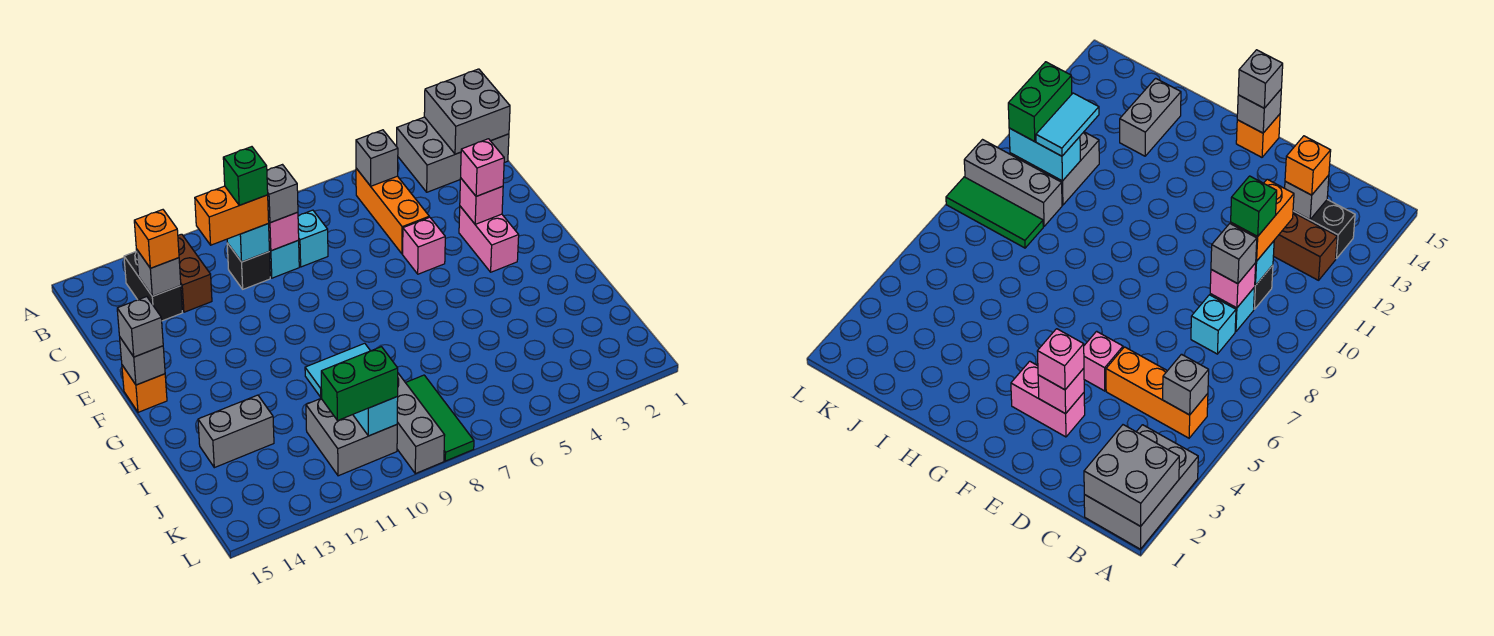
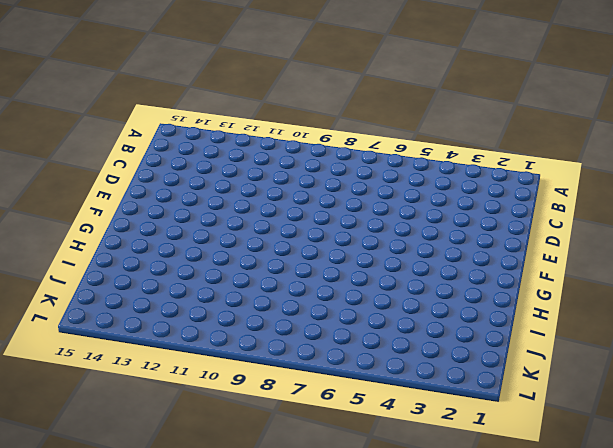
none -> grey brick A1:B3 level 1
none -> orange brick B5:D5 level 1
none -> brown brick B12:C12 level 1
none -> black brick B13:C13 level 1

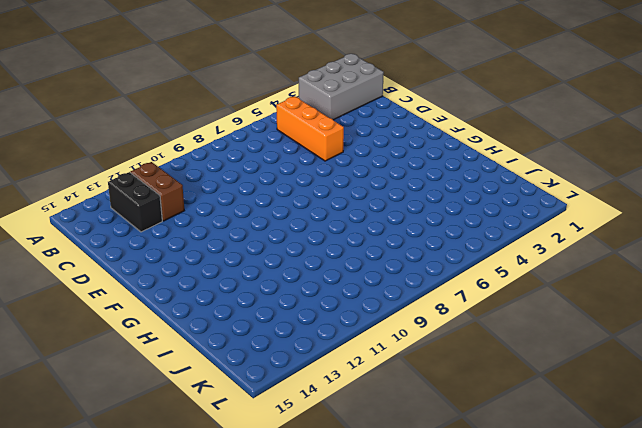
none -> cyan brick C8 level 1
none -> cyan brick C9 level 1
none -> black brick C10 level 1
none -> pink brick E3:F3 level 1

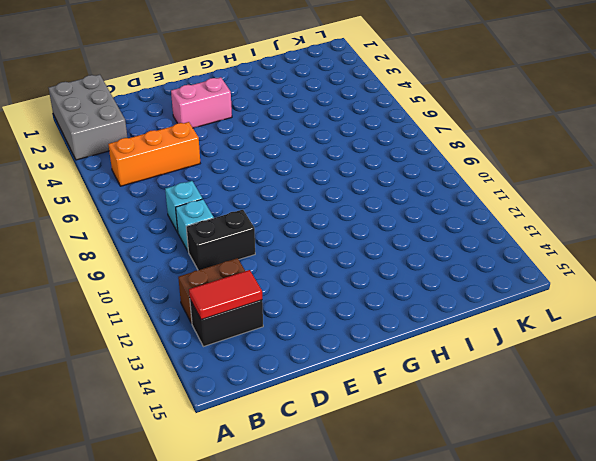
red tile B13:C13 level 2 -> grey brick C13 level 2
black brick C10:D10 level 1 -> black brick C10 level 1
none -> pink brick E5 level 1
none -> orange brick F15 level 1
none -> grey brick I13:I14 level 1
none -> green tile J8:L8 level 1

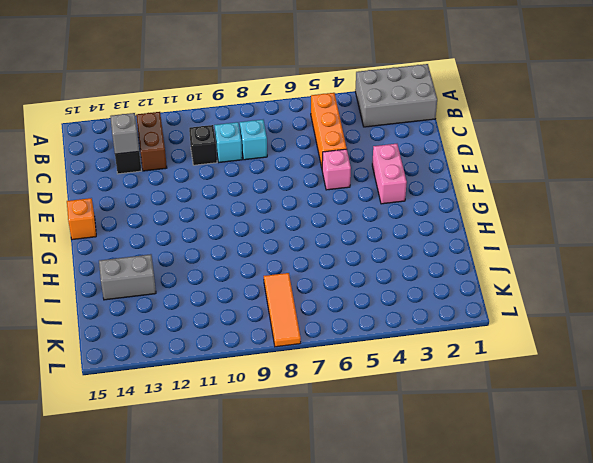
orange tile J8:L8 level 1 -> green tile J8:L8 level 1
none -> grey brick J9:L9 level 1
none -> grey brick J10:K11 level 1
none -> grey brick A1:B2 level 2
none -> grey brick B5 level 2

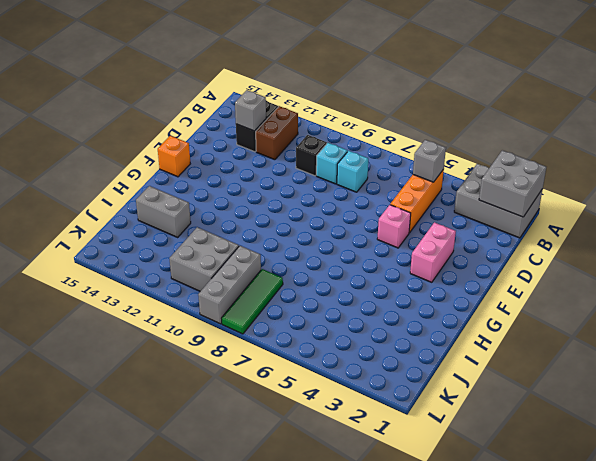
none -> pink brick C9 level 2
none -> cyan brick C10 level 2
none -> pink brick E3 level 2
none -> grey brick F15 level 2

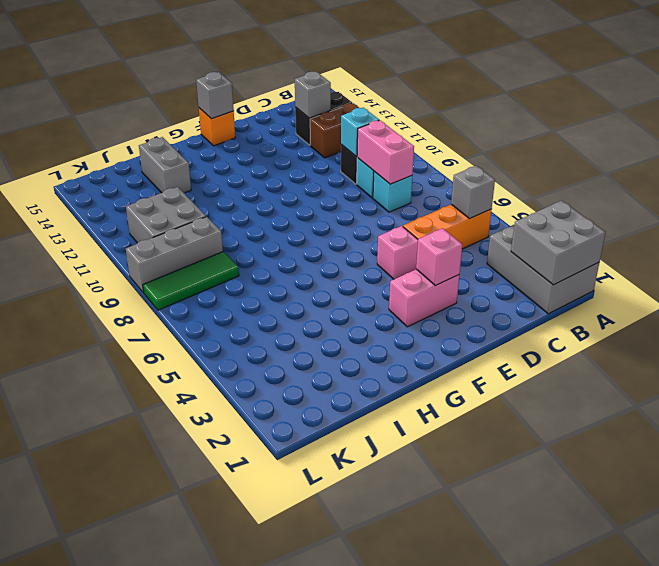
pink brick C8:C9 level 2 -> pink brick C9 level 2
none -> cyan brick J10:K10 level 2
none -> grey brick C9 level 3
none -> orange brick C10:C11 level 3
none -> orange brick C13 level 3

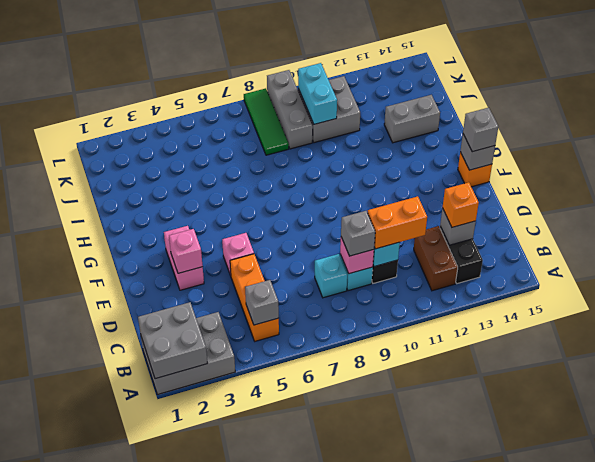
none -> pink brick E3 level 3
none -> cyan tile J10:J11 level 3
none -> green brick K10:K11 level 3
none -> green brick C10 level 4

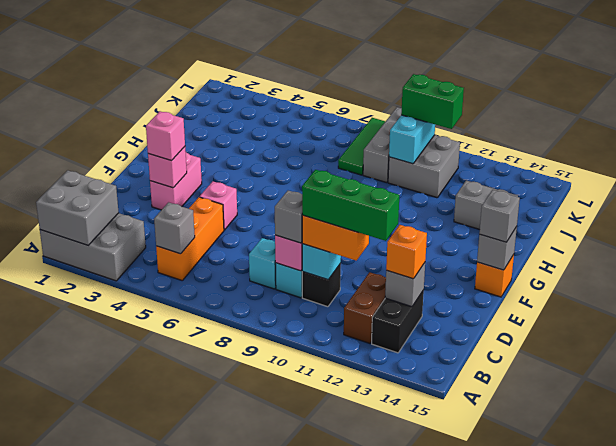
green brick C10:C12 level 4 -> green brick C10 level 4
none -> cyan tile J10:J11 level 3

